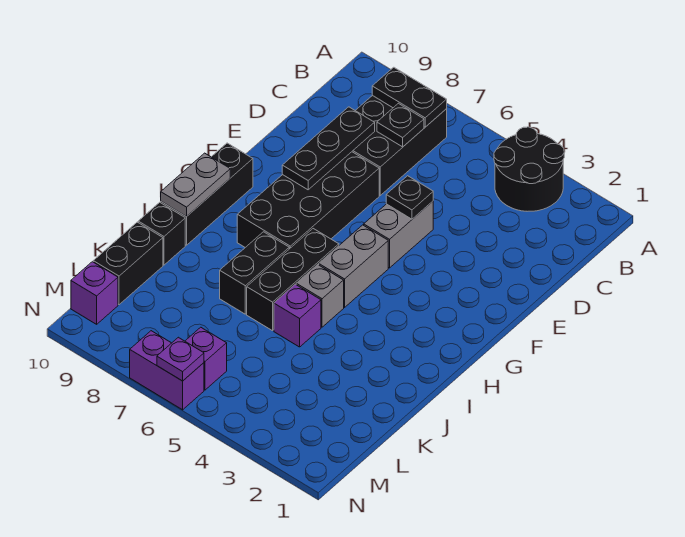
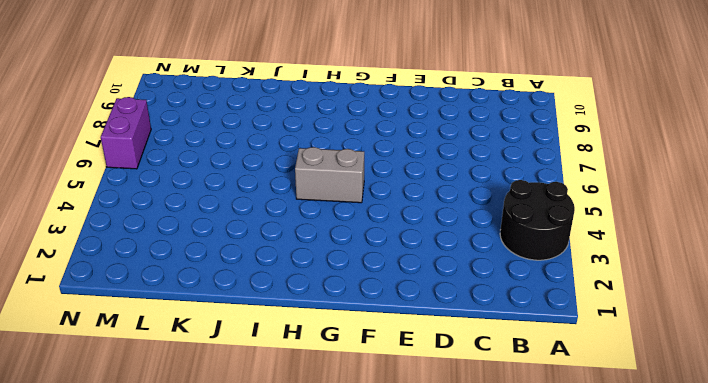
none -> black brick B7:D8 level 1
none -> grey brick E5:F5 level 1
none -> black brick E7:H8 level 1

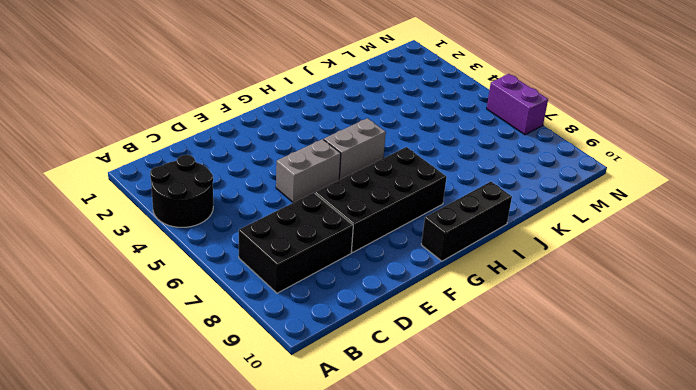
none -> black brick H6:J6 level 1
none -> grey brick I5 level 1
none -> black brick I7:J7 level 1

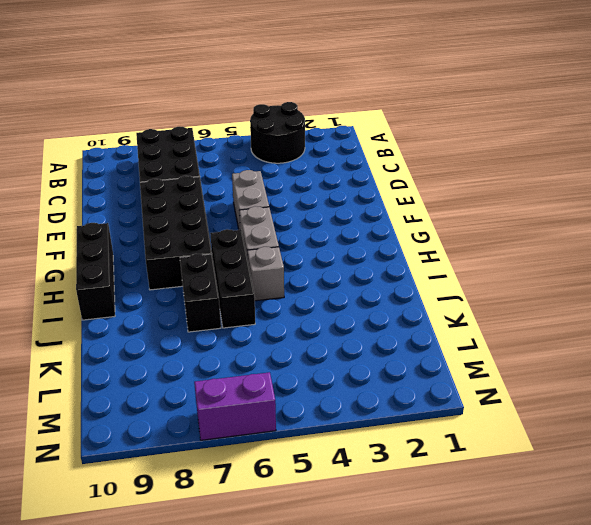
none -> purple brick J5 level 1
none -> black brick J10 level 1
none -> black brick K10:L10 level 1

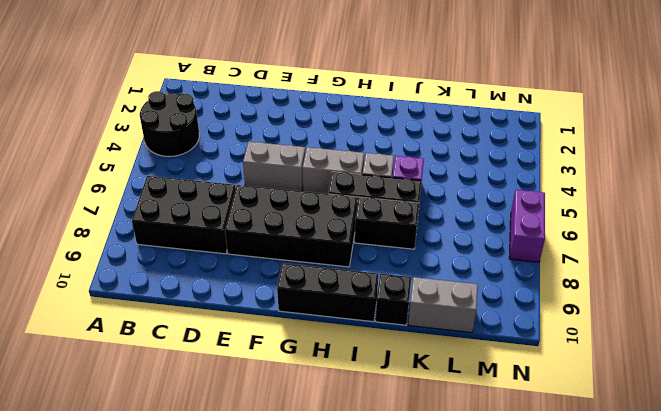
grey brick K10:L10 level 1 -> black brick K10:L10 level 1
none -> purple brick M6 level 1
none -> purple brick M10 level 1
none -> black plate B7:B8 level 2

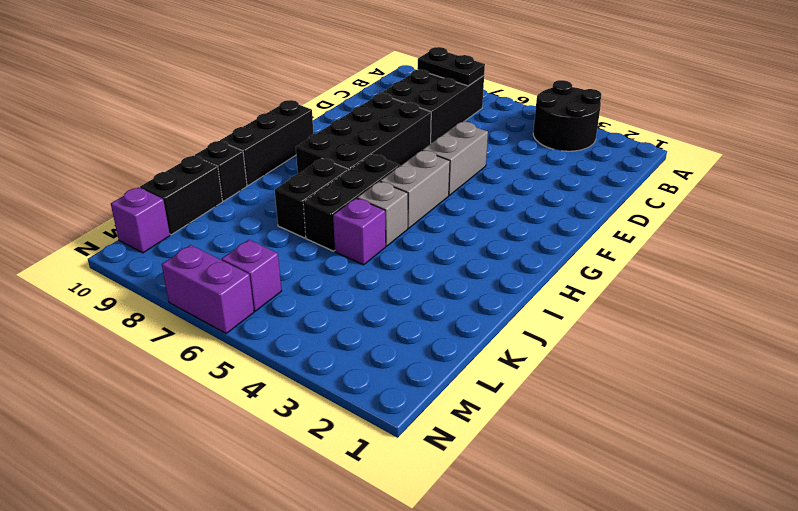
none -> black plate C7 level 2
none -> black plate D8:F8 level 2
none -> black plate E5 level 2

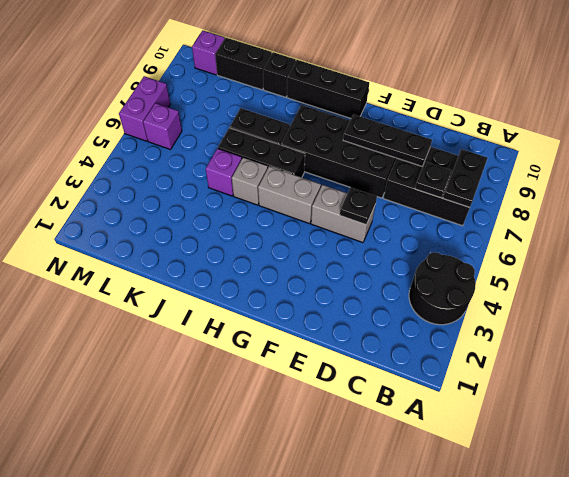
none -> grey plate H10:I10 level 2
none -> purple plate N6 level 2

